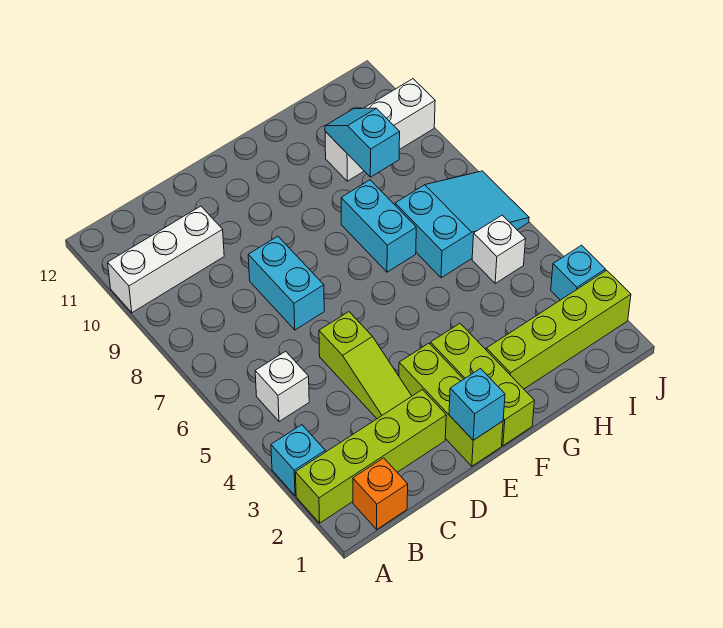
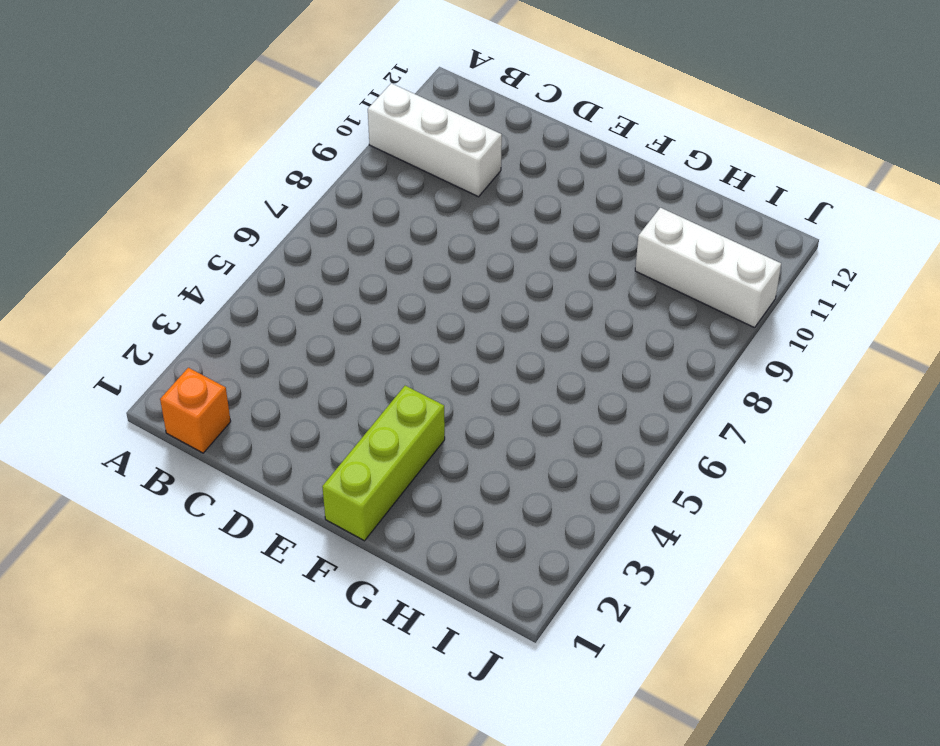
none -> lime brick A2:D2 level 1
none -> cyan brick A3 level 1
none -> white brick B5 level 1

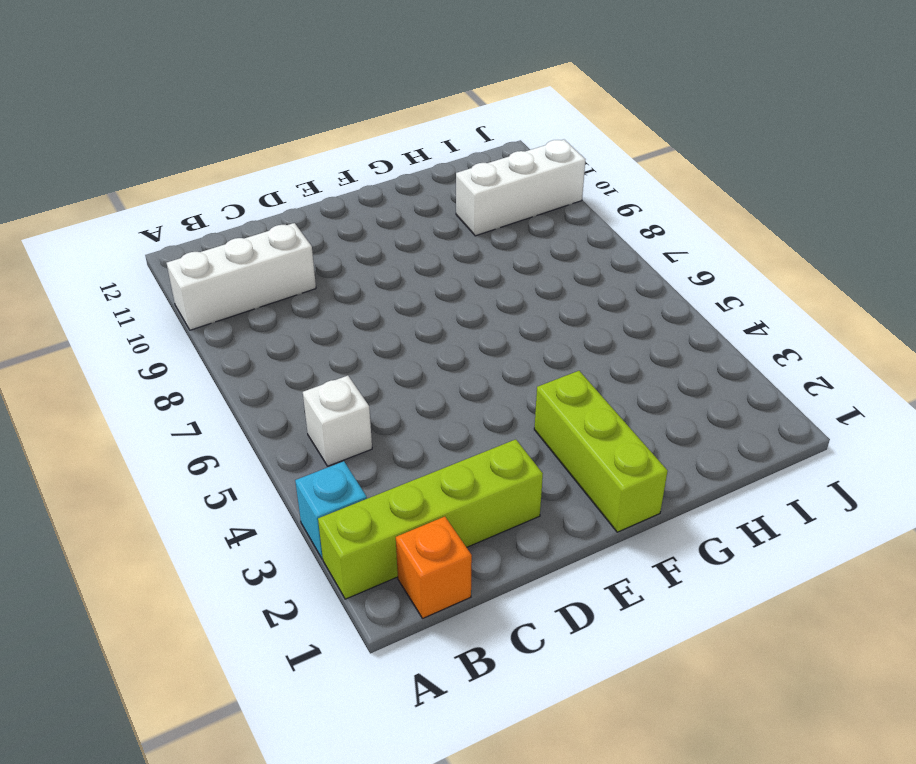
none -> lime slope D3:D5 level 1 top 5
none -> cyan brick D7:D8 level 1
none -> lime brick E1:E3 level 1

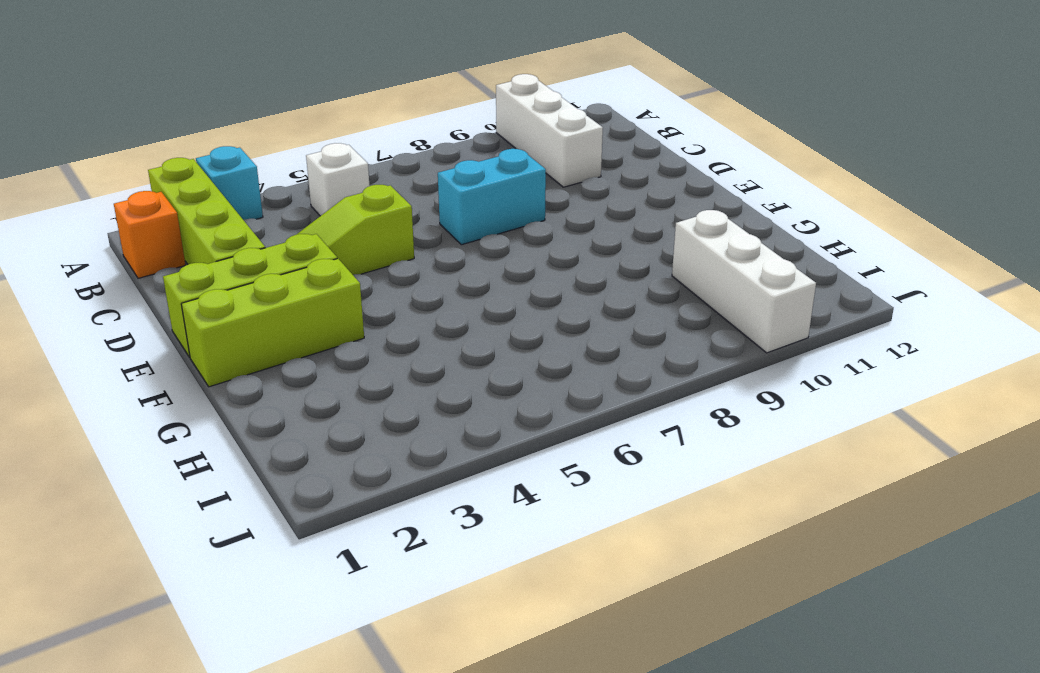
none -> lime brick G2:J2 level 1
none -> cyan brick G7:G8 level 1
none -> cyan slope H6:J7 level 1 top H

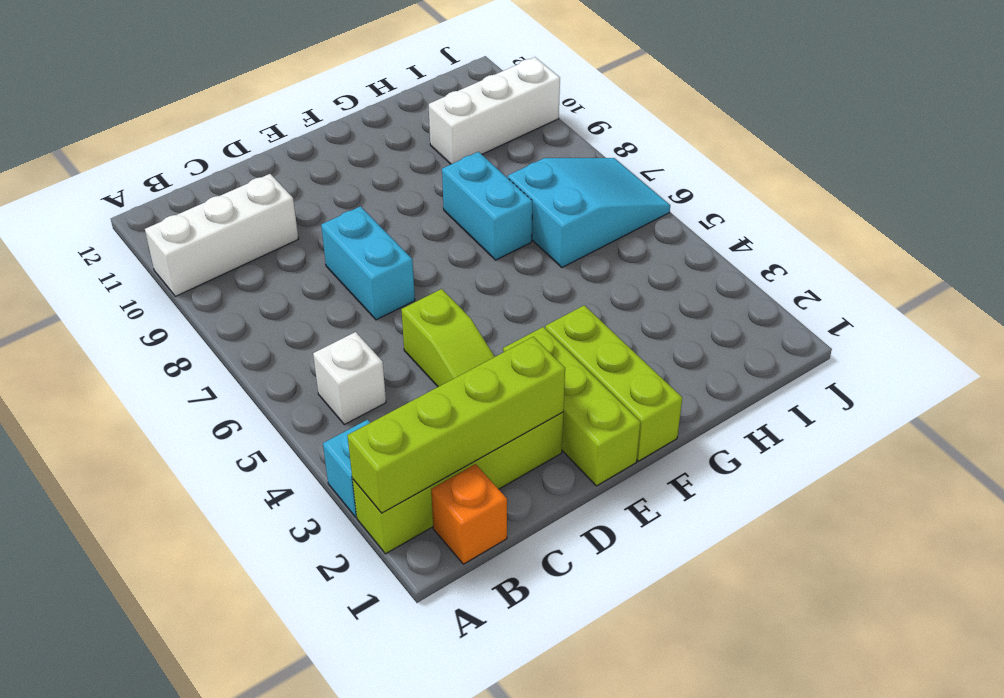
lime brick A2:D2 level 2 -> lime brick G2:J2 level 1
none -> white brick I5 level 1
none -> cyan brick J3 level 1
none -> cyan brick E1 level 2

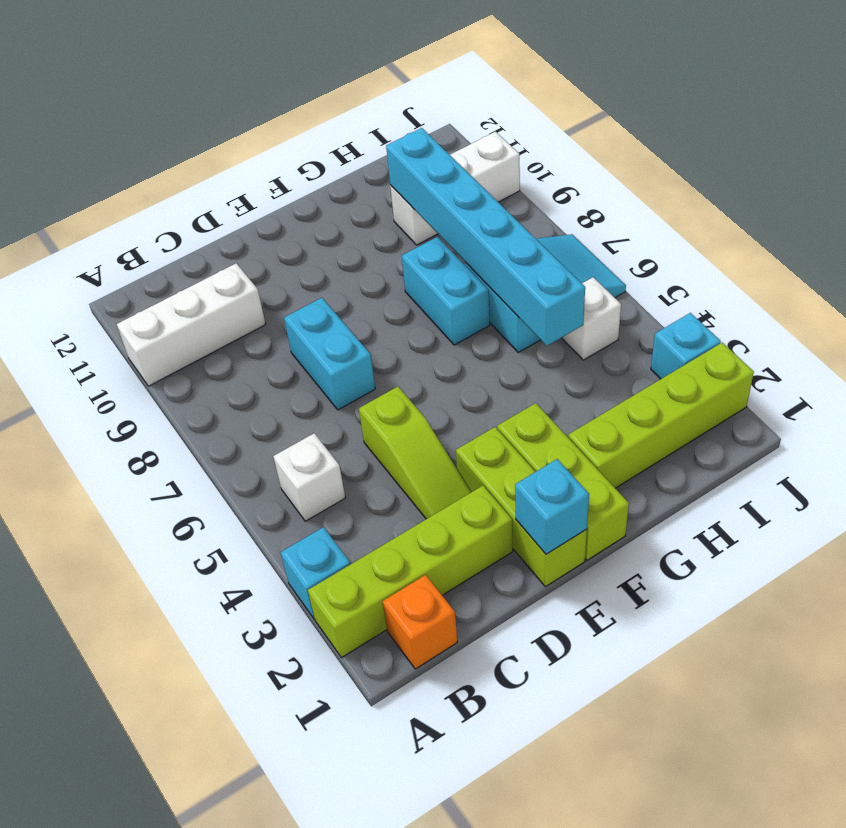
cyan brick H5:H10 level 2 -> cyan slope H9:H10 level 2 top 9

